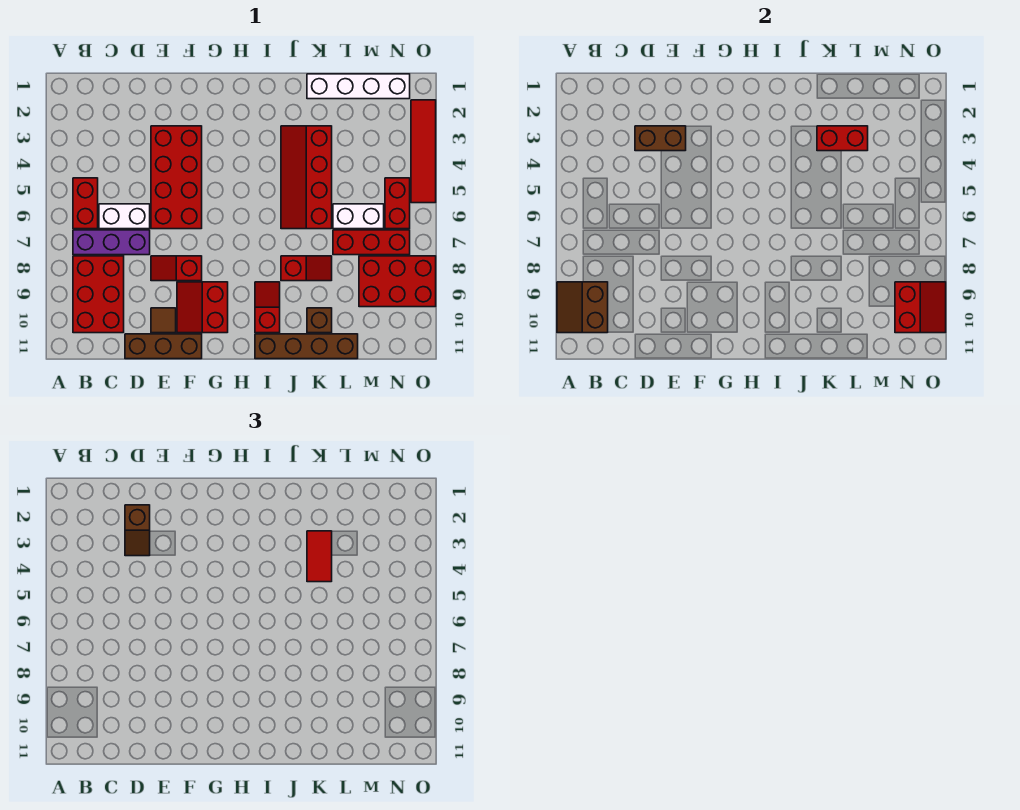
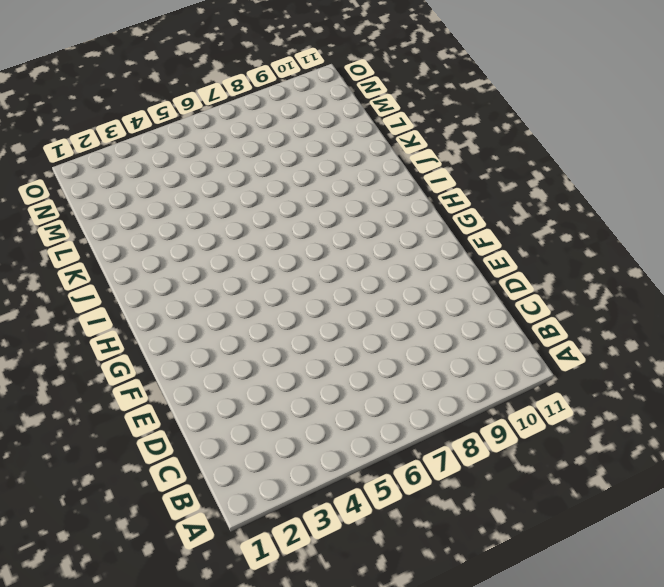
none -> red brick B5:B6 level 1
none -> purple brick B7:D7 level 1
none -> red brick B8:C10 level 1

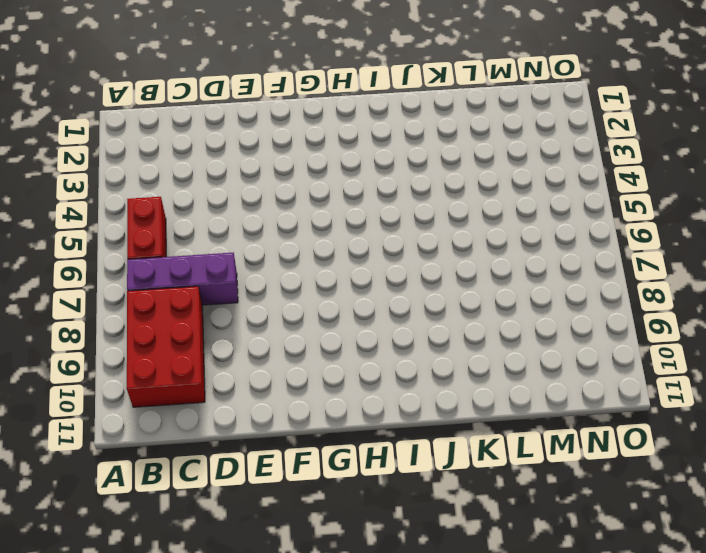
none -> white brick C6:D6 level 1
none -> brown brick D11:F11 level 1
none -> red brick E3:F6 level 1

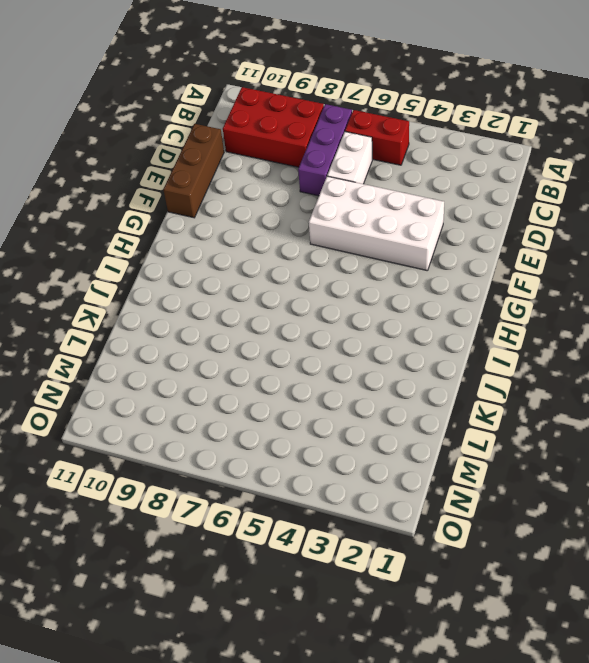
white brick E3:F6 level 1 -> red brick E3:F6 level 1
none -> red slope E8:F8 level 1 top F
none -> brown tile E10 level 1
none -> red slope F9:G10 level 1 top G

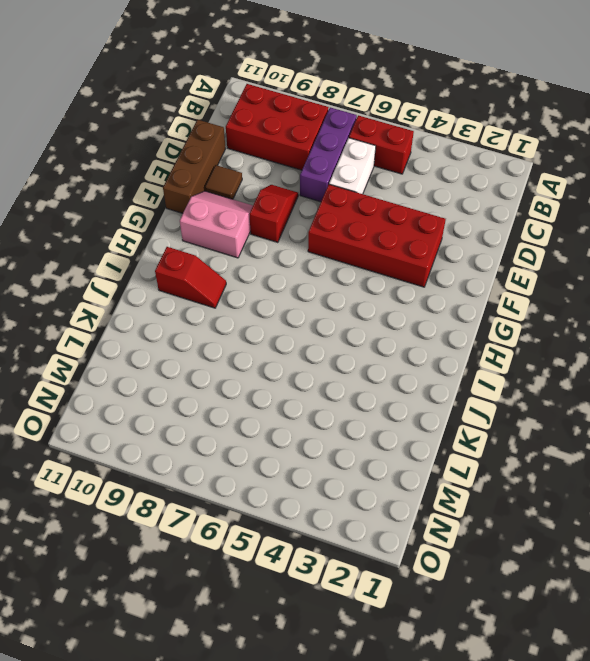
pink slope F9:G10 level 1 top G -> red slope F9:G10 level 1 top G
none -> brown brick I11:L11 level 1
none -> red slope J3:K6 level 1 top K
none -> red slope J8:K8 level 1 top J

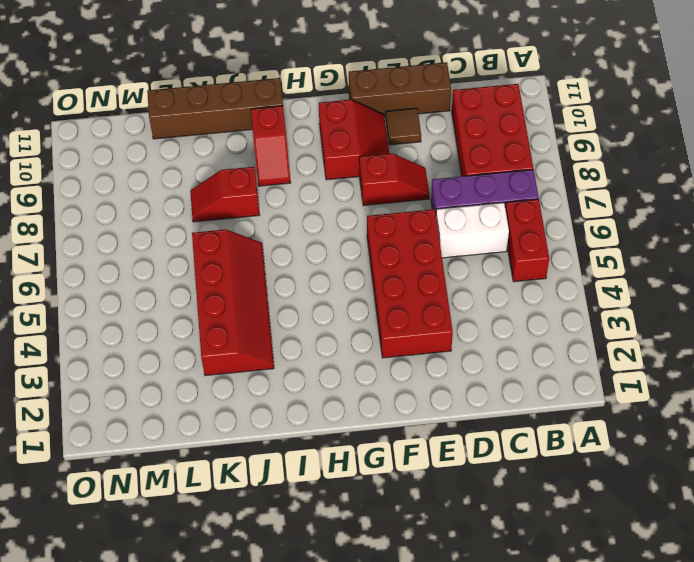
none -> white brick K1:N1 level 1
none -> brown brick K10 level 1
none -> white brick L6:M6 level 1

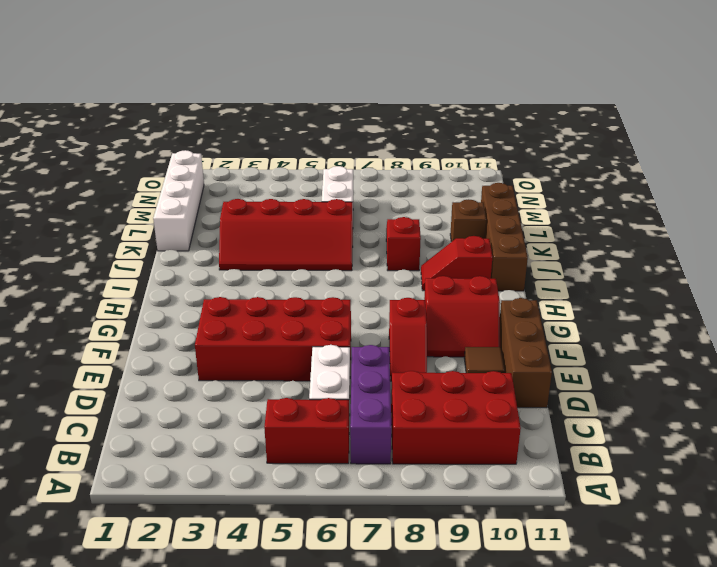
none -> red brick L7:N7 level 1
none -> red brick M8:O9 level 1
none -> red brick N5:N6 level 1

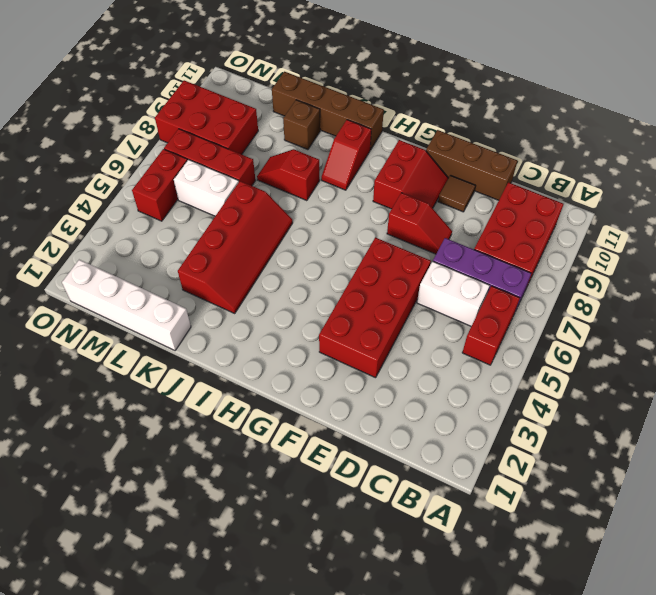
none -> red tile O2:O5 level 1
none -> brown slope A9:B10 level 2 top B
none -> brown brick D3:E3 level 2

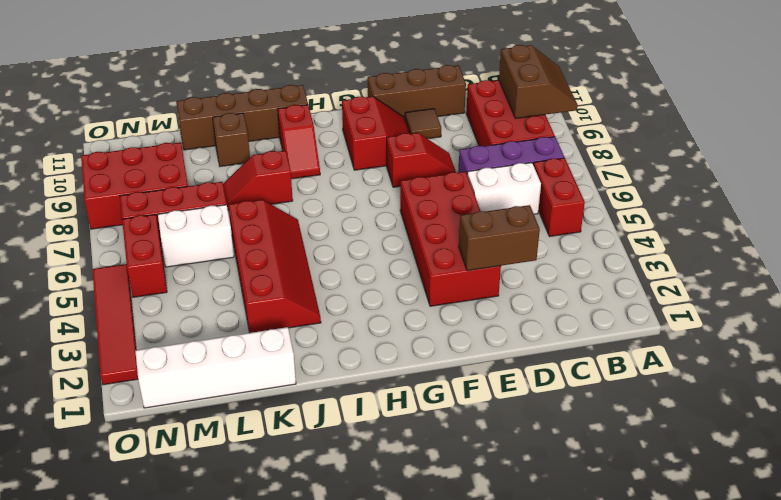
none -> red brick K3:L3 level 2
none -> red slope N9:O10 level 2 top N
none -> brown slope D2:D3 level 3 top 2

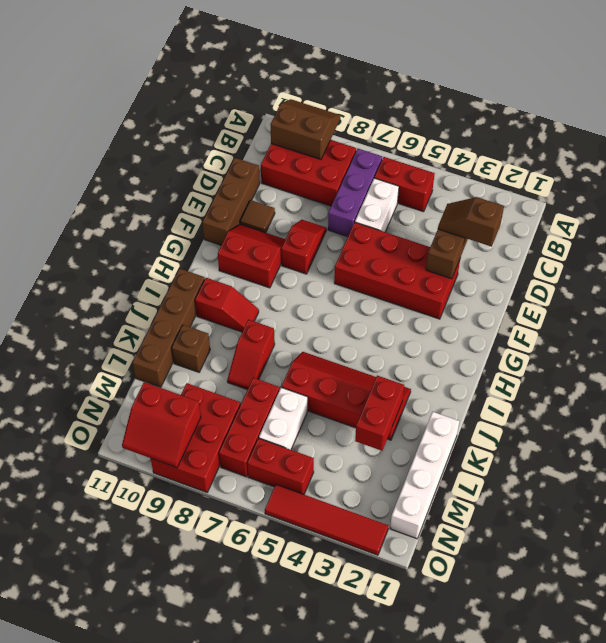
none -> red tile K3:K4 level 3

